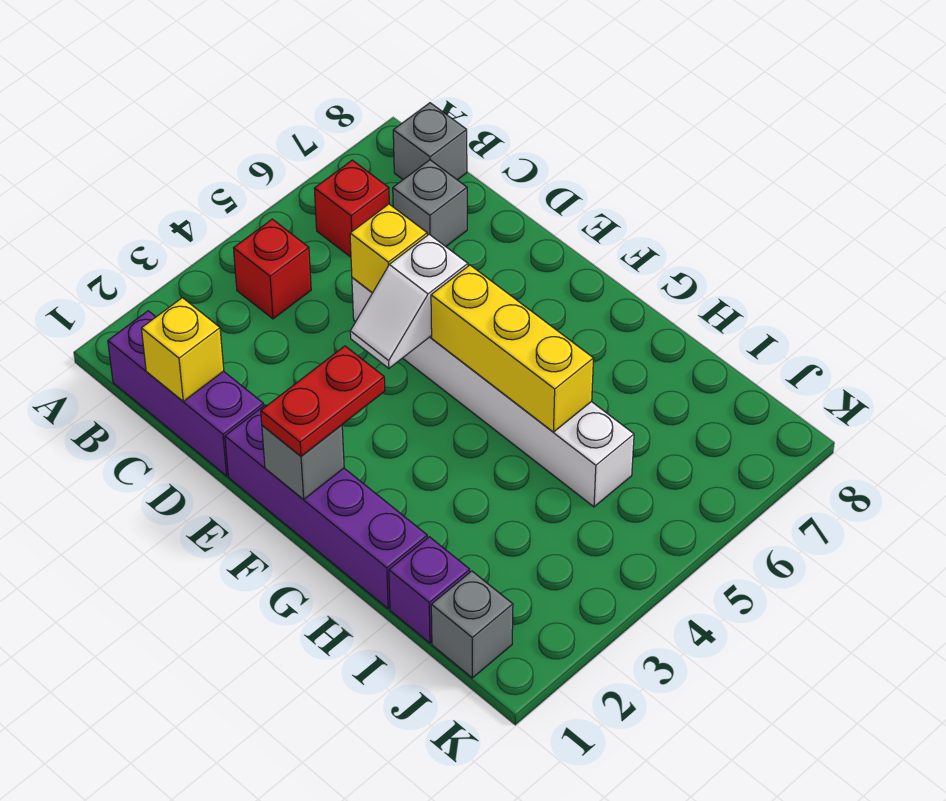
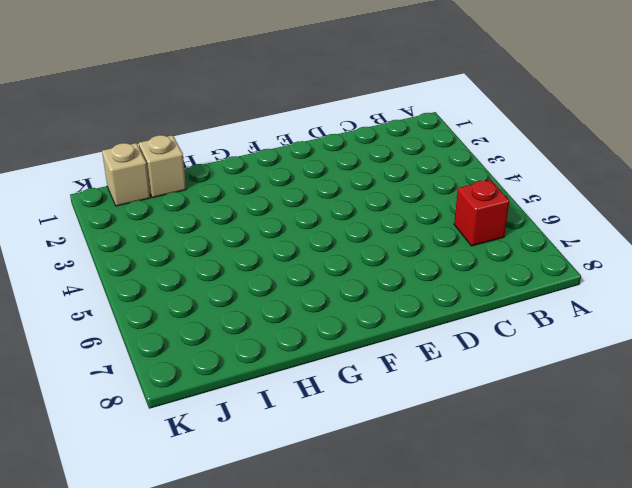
tan brick I1 level 1 -> purple brick I1 level 1
tan brick J1 level 1 -> grey brick J1 level 1
none -> purple brick B1:D1 level 1
none -> red brick B4 level 1
none -> grey brick B8 level 1

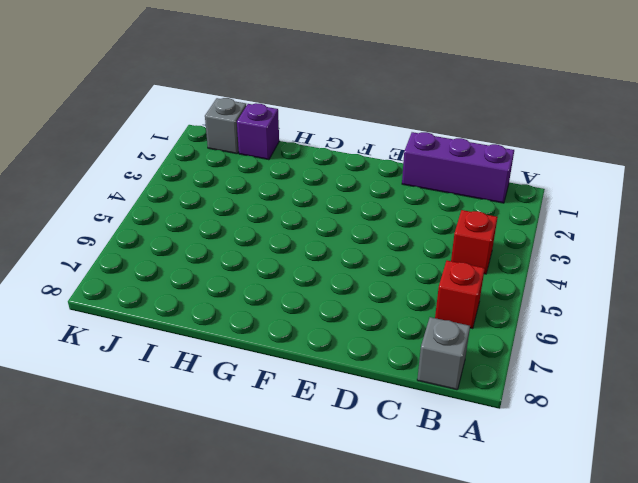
none -> grey brick C7 level 1
none -> white brick D5:I5 level 1
none -> purple brick E1:H1 level 1

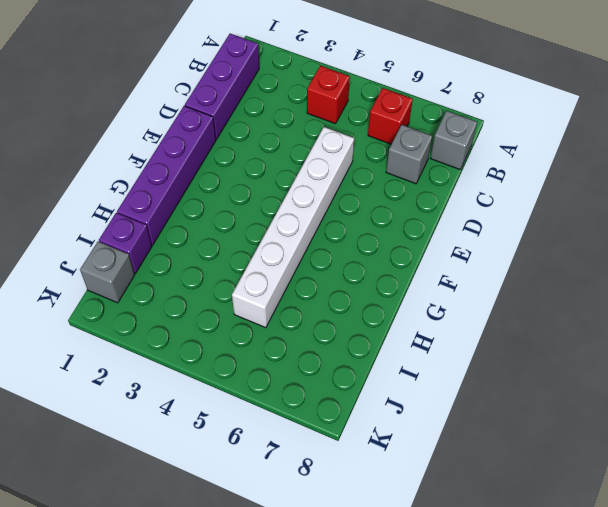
none -> yellow brick C1 level 2
none -> yellow brick D5 level 2
none -> white slope E4:E5 level 2 top 5

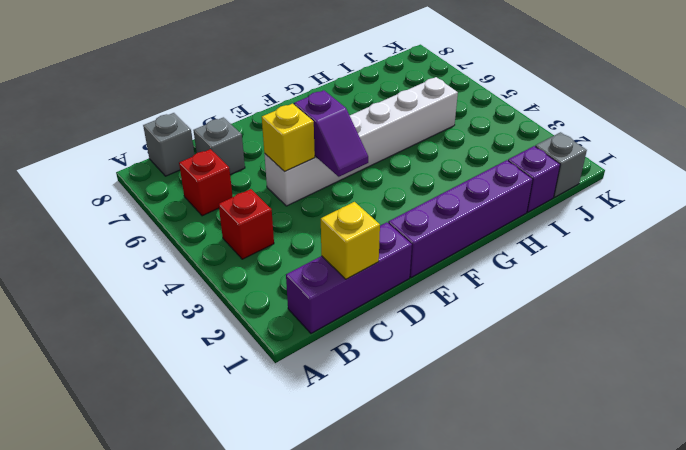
purple slope E4:E5 level 2 top 5 -> white slope E4:E5 level 2 top 5
none -> grey brick F1 level 2
none -> yellow brick F5:H5 level 2
none -> red plate F1:F2 level 3

